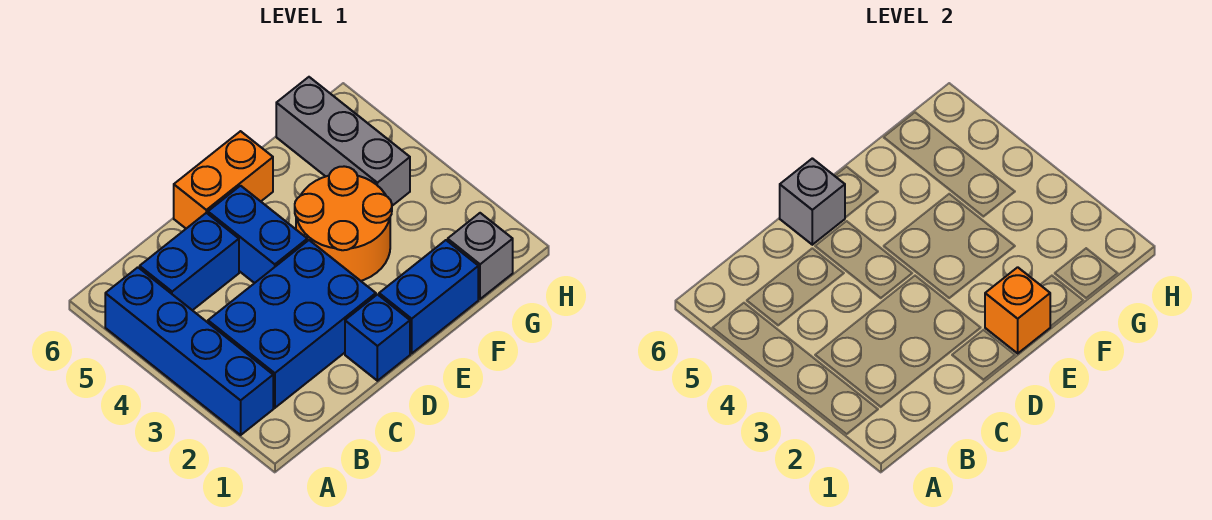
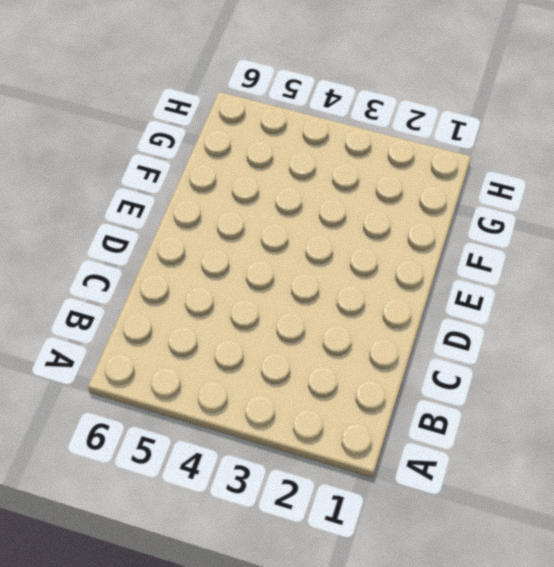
none -> blue brick A2:A5 level 1
none -> blue brick B2:D3 level 1
none -> blue brick B5:C5 level 1

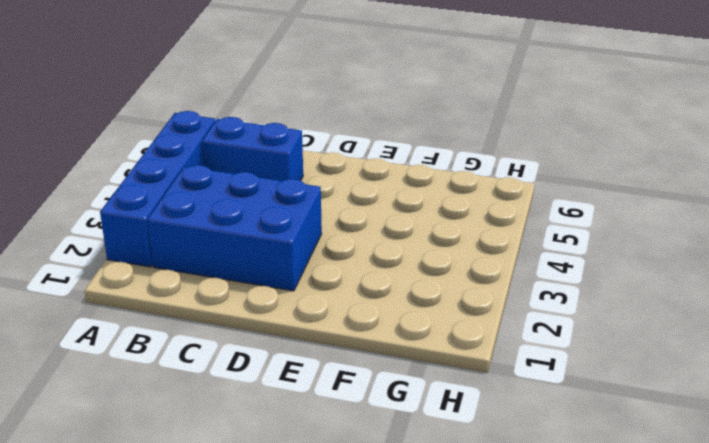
none -> blue brick D1 level 1
none -> blue brick D4:D5 level 1
none -> orange brick D6:E6 level 1

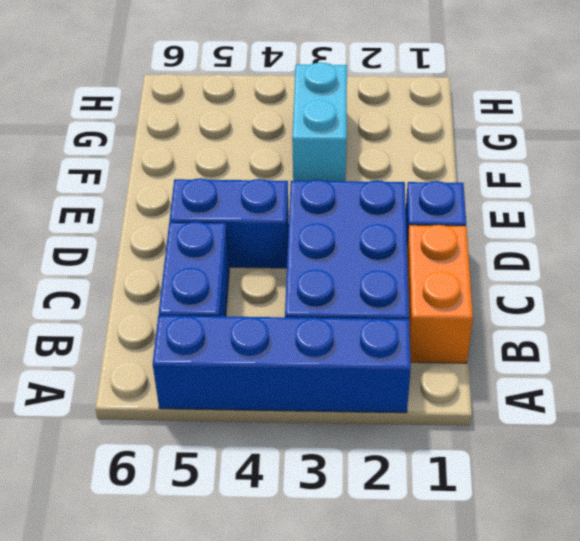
orange brick B1:C1 level 1 -> orange brick D6:E6 level 1
cyan brick F3:G3 level 1 -> orange round brick E3:F4 level 1
none -> blue brick E1:F1 level 1
none -> grey brick G1 level 1
none -> grey brick G4:G6 level 1

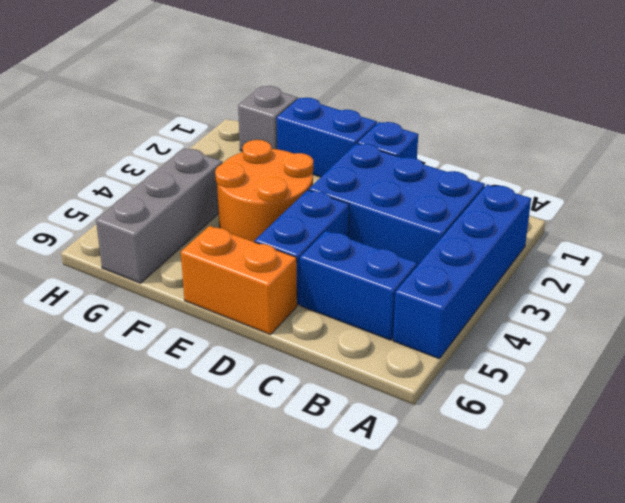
none -> grey brick D6 level 2
none -> orange brick E1 level 2

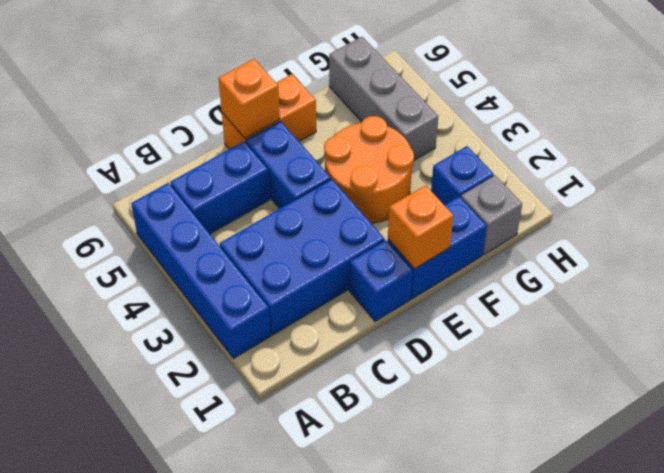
orange brick D6 level 2 -> grey brick D6 level 2
blue brick G2 level 1 -> none

